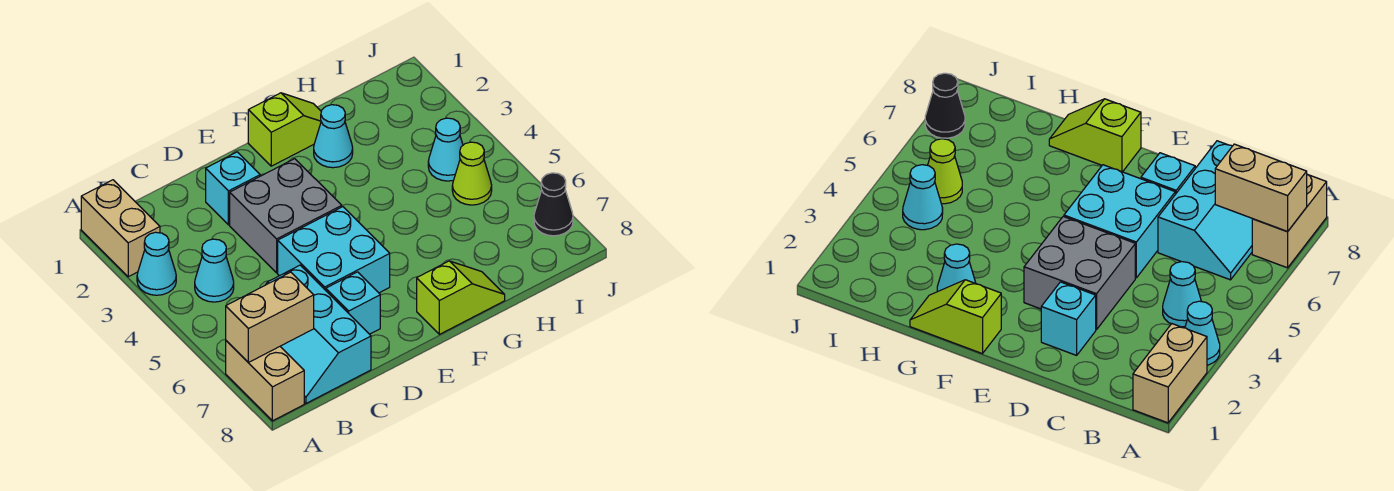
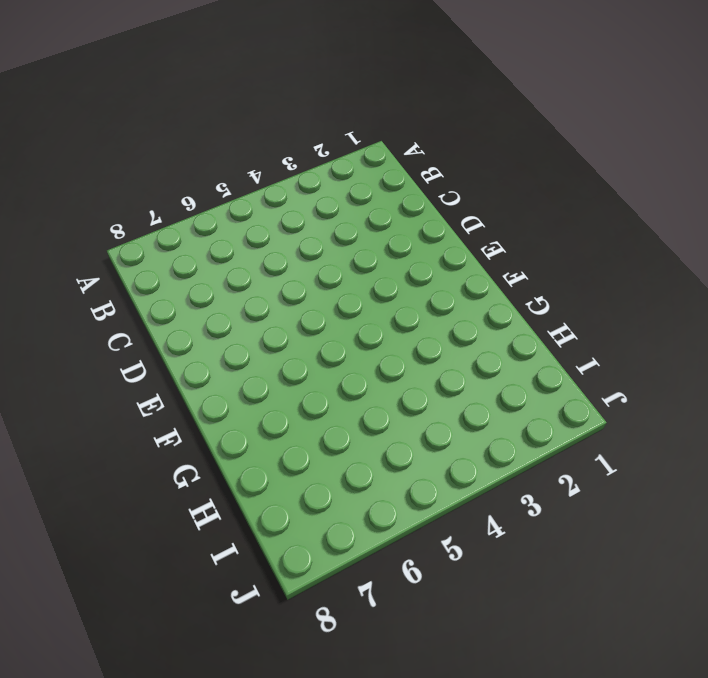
none -> tan brick A1:A2 level 1
none -> cyan cone A3 level 1
none -> tan brick A7:A8 level 1

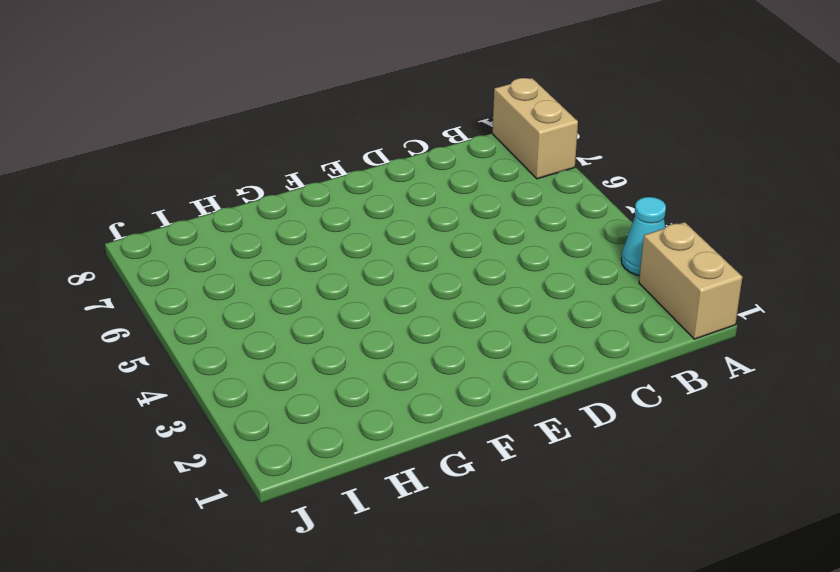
none -> cyan cone B4 level 1
none -> cyan slope B6:C8 level 1 top C
none -> cyan brick D2 level 1

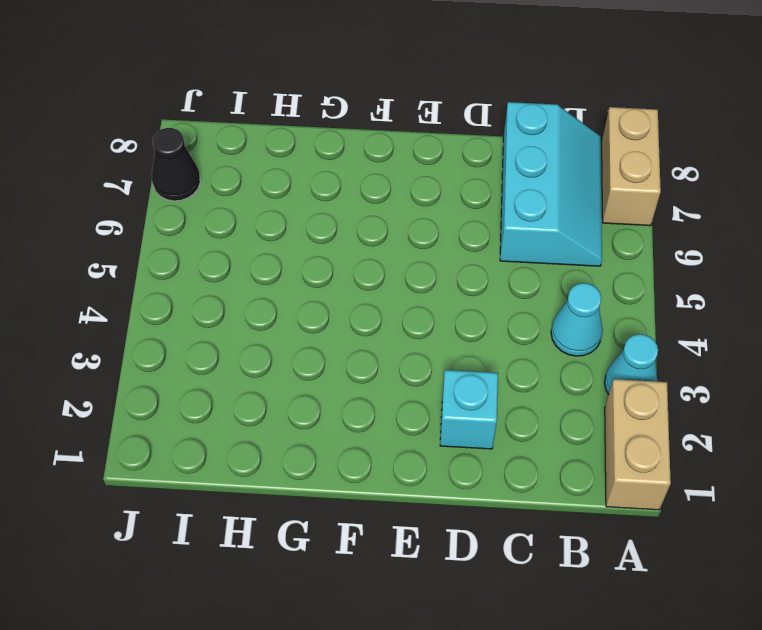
none -> grey brick D3:E4 level 1
none -> cyan brick D5:E6 level 1
none -> cyan brick D7 level 1

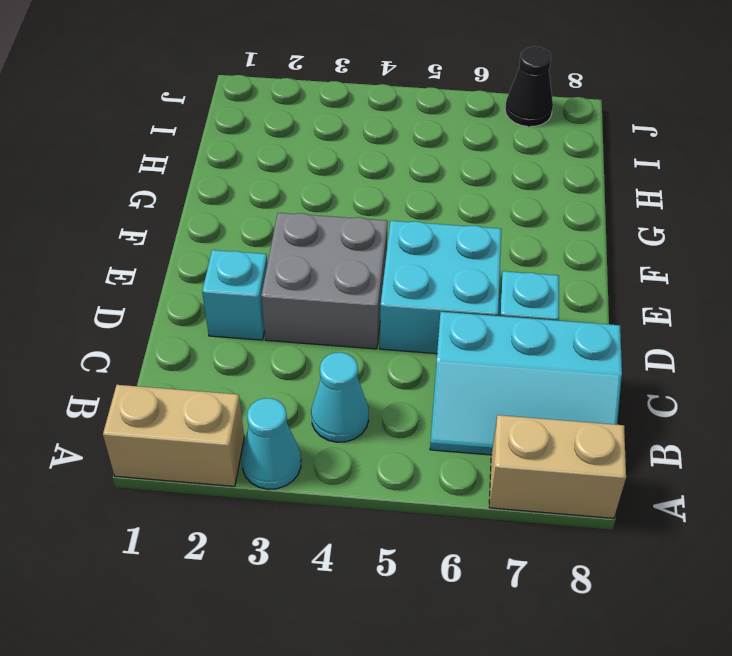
none -> lime slope F1:G1 level 1 top F
none -> lime slope F8:G8 level 1 top F
none -> cyan cone G2 level 1

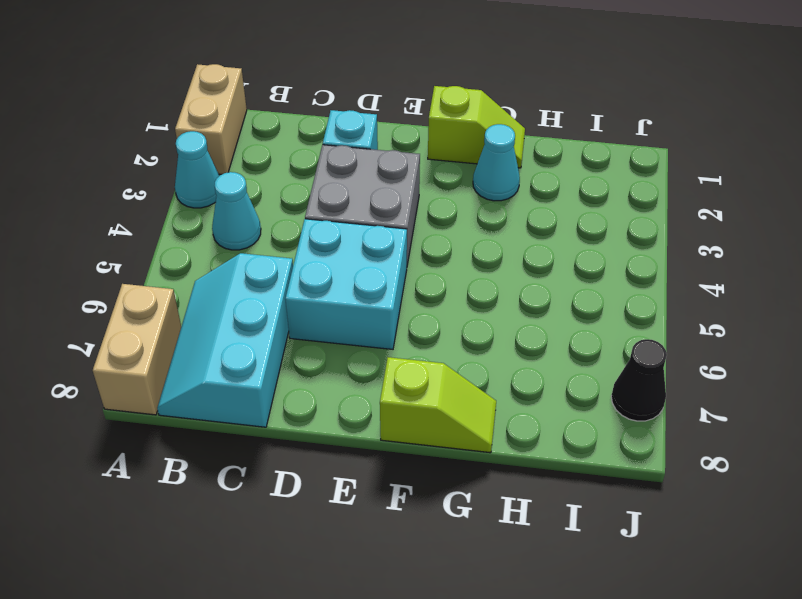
none -> cyan brick D7 level 1
none -> cyan cone I4 level 1
none -> lime cone I5 level 1

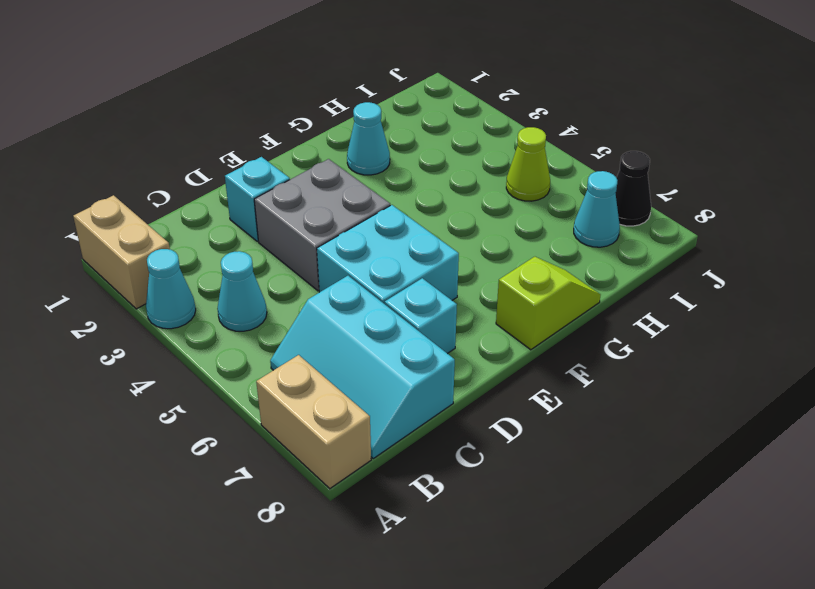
cyan cone I7 level 1 -> cyan cone I4 level 1
none -> lime slope F1:G1 level 1 top F
none -> tan brick A7:B7 level 2

